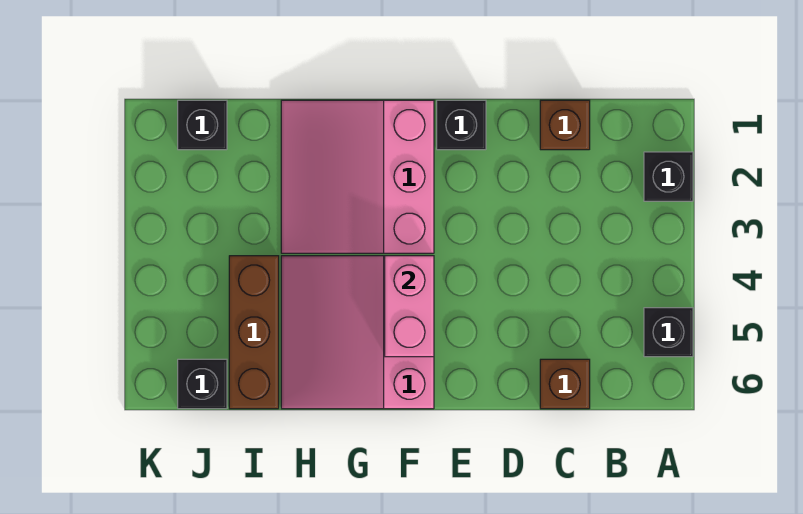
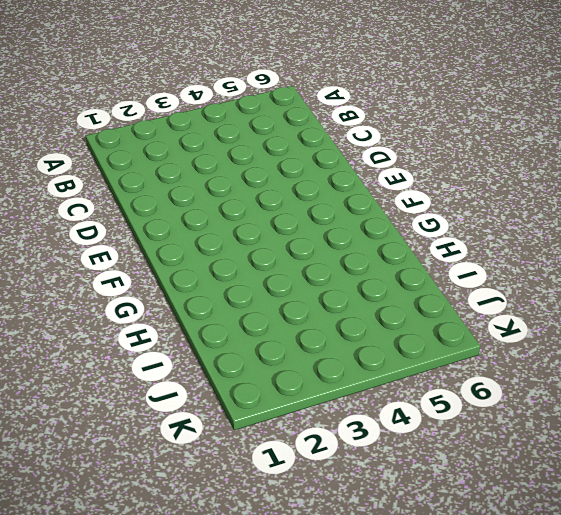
none -> black brick A2 level 1
none -> black brick A5 level 1

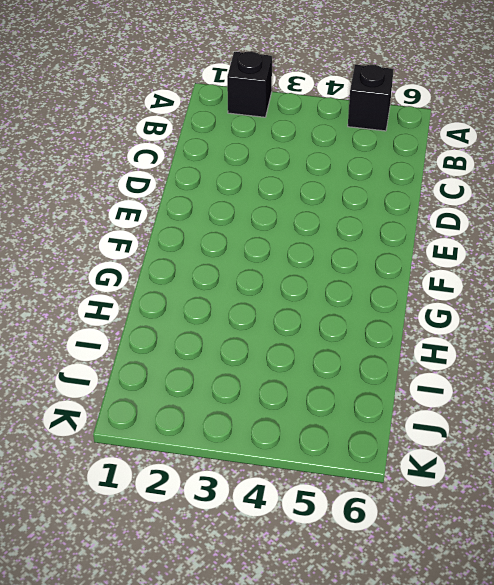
none -> brown brick C1 level 1
none -> brown brick C6 level 1

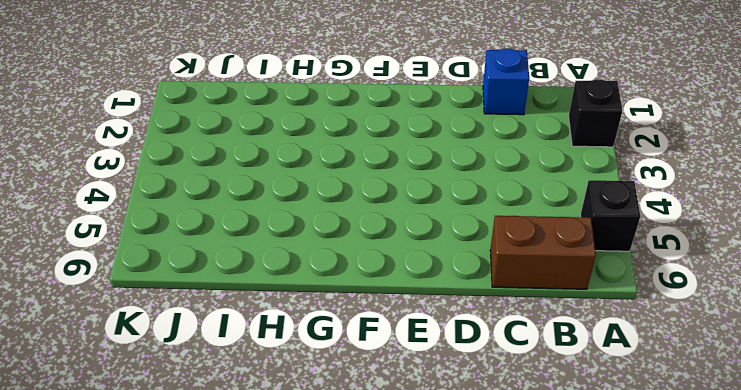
brown brick B6:C6 level 1 -> brown brick C6 level 1
blue brick C1 level 1 -> brown brick C1 level 1
none -> black brick E1 level 1
none -> pink slope F1:H3 level 1 top F

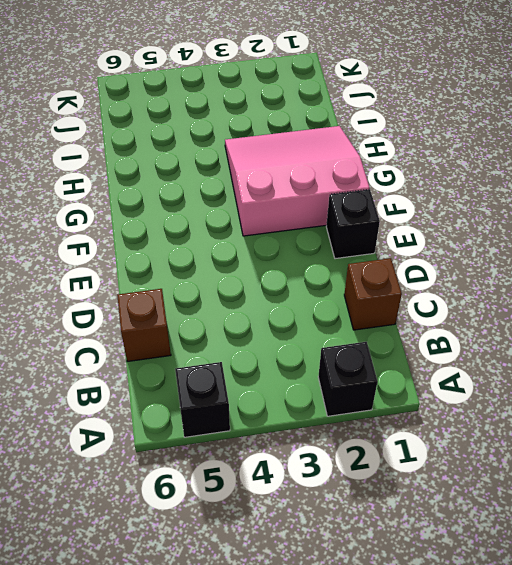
none -> pink slope F4:H6 level 1 top F
none -> brown brick I4:I6 level 1

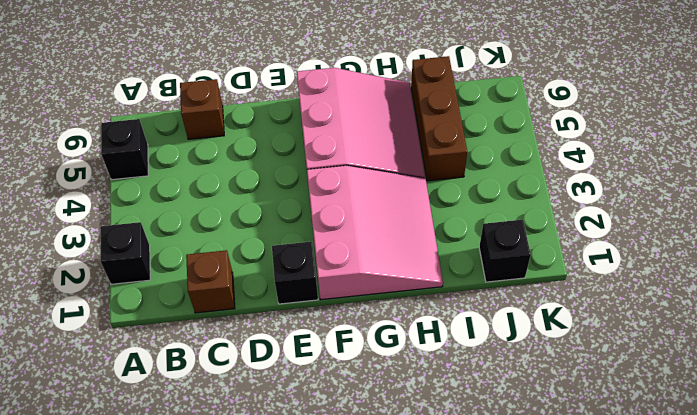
none -> black brick J6 level 1
none -> pink brick F4:F5 level 2

